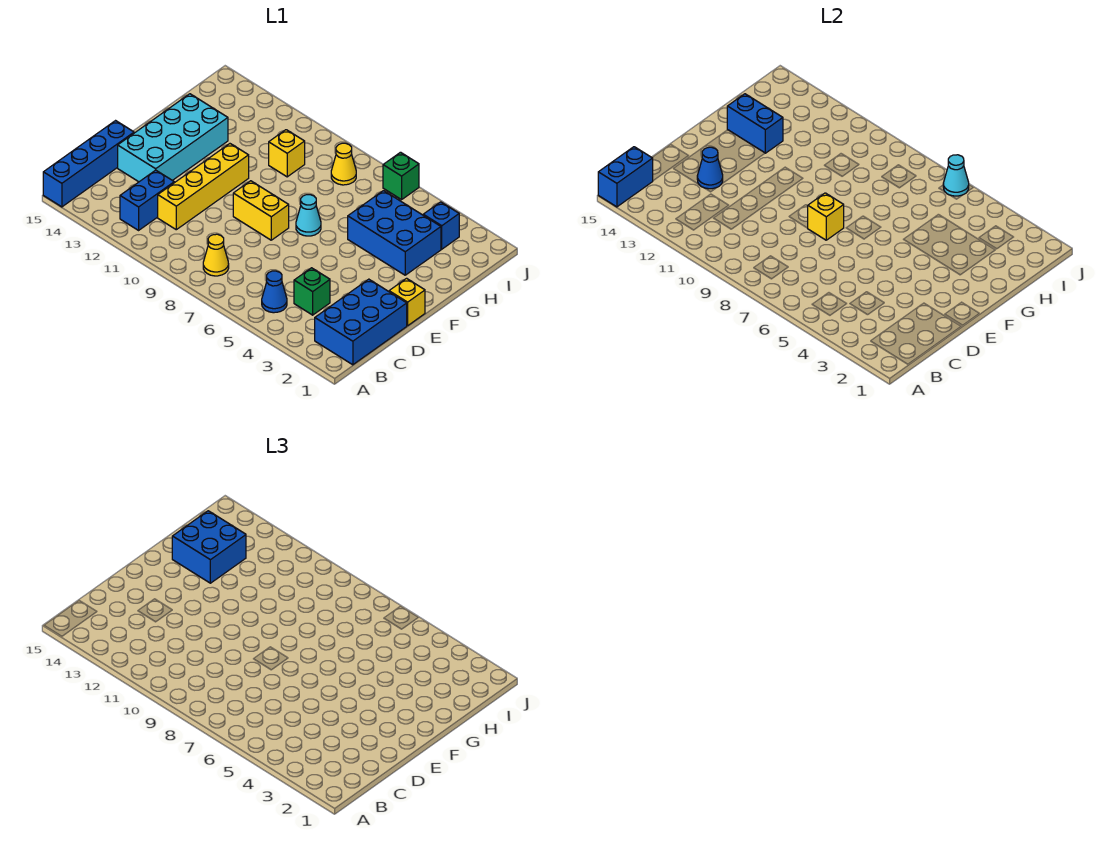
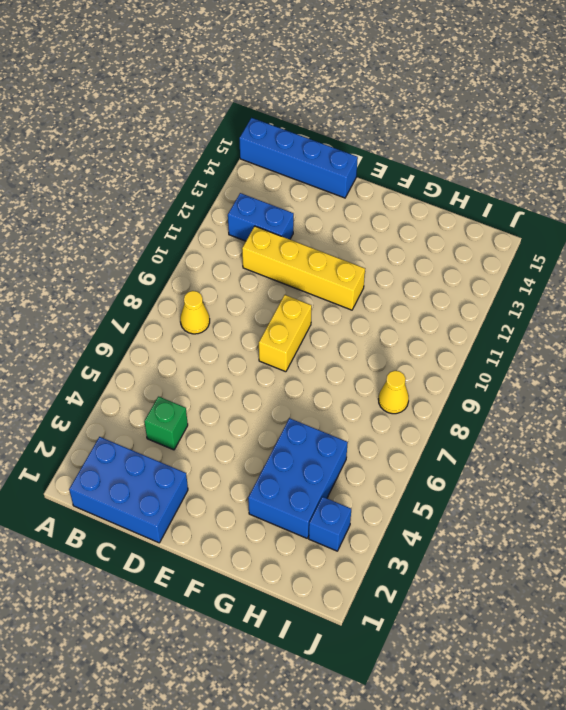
none -> blue cone B5 level 1
none -> cyan brick D13:G14 level 1
none -> yellow brick E1 level 1

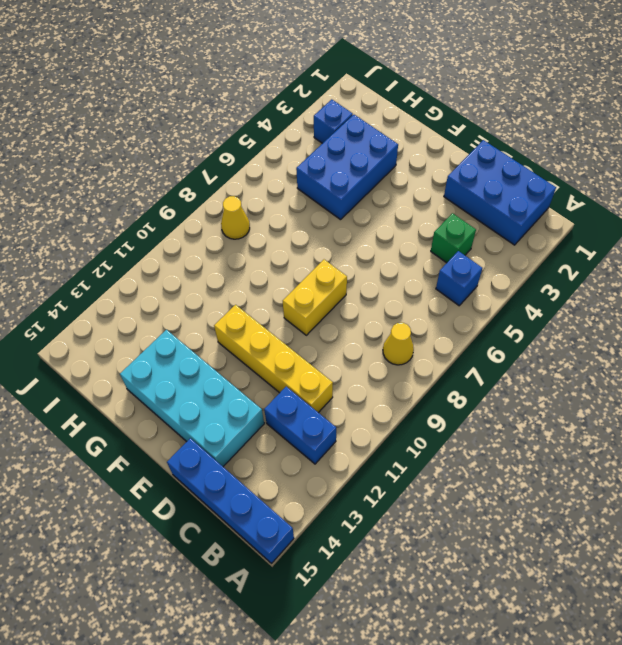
blue brick B5 level 1 -> blue cone B5 level 1
none -> yellow brick E1 level 1
none -> cyan cone F7 level 1
none -> yellow brick H10 level 1

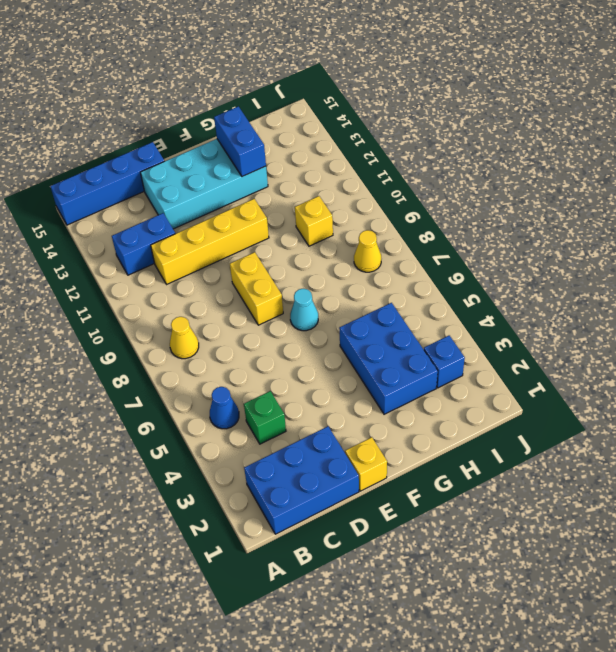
none -> green brick J6 level 1
none -> blue brick A15:B15 level 2
none -> blue cone D13 level 2

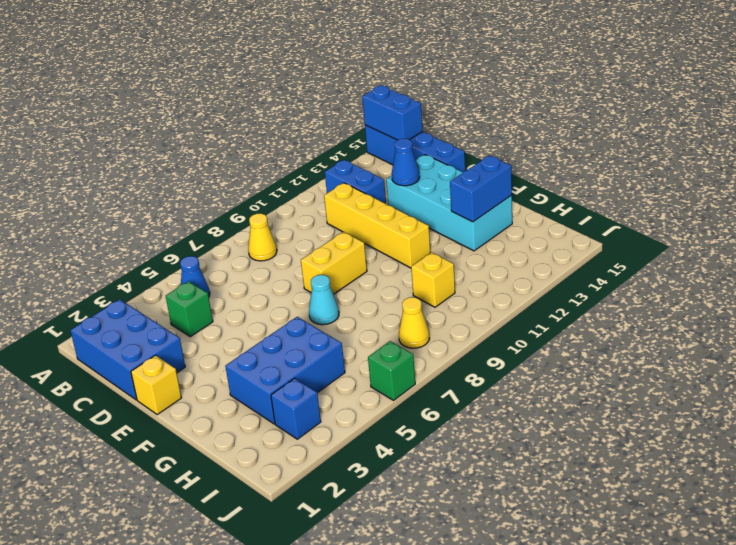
none -> yellow brick E8 level 2
none -> cyan cone J6 level 2
none -> blue brick G13:H14 level 3

